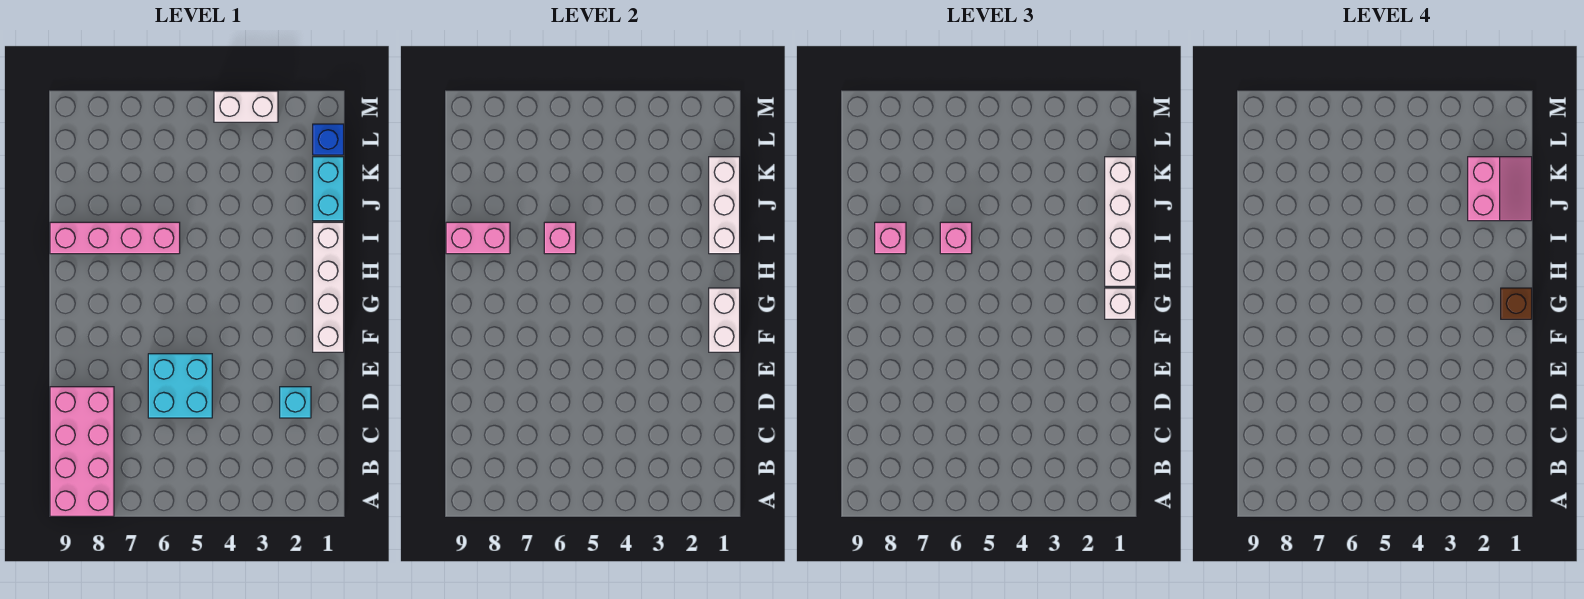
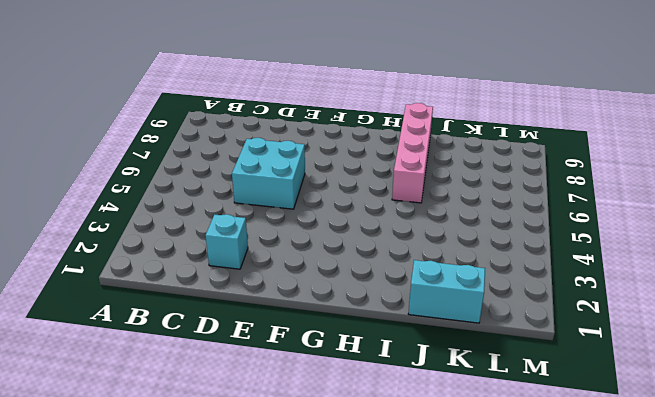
none -> pink brick A8:D9 level 1
none -> white brick F1:I1 level 1
none -> blue brick L1 level 1

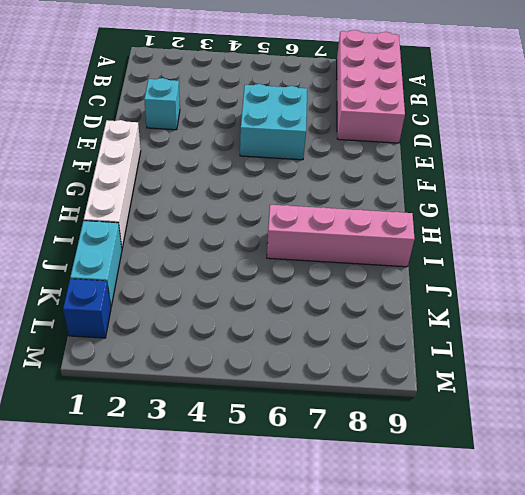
none -> white brick M3:M4 level 1
none -> white brick F1:G1 level 2
none -> white brick I1:K1 level 2

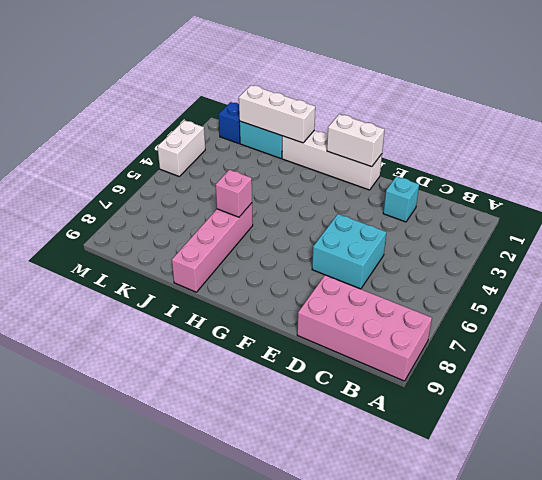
none -> pink brick I8:I9 level 2
none -> white brick G1 level 3
none -> white brick H1:K1 level 3

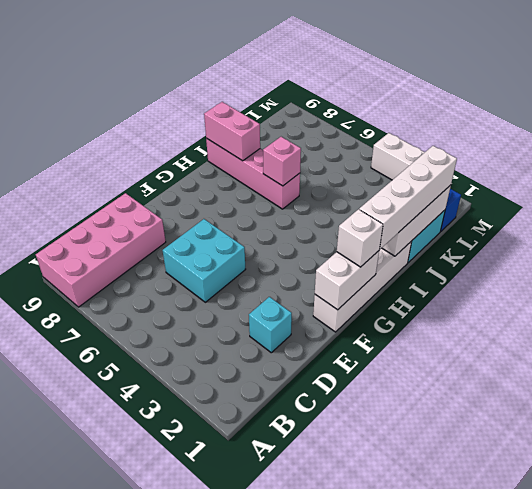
none -> pink brick I6 level 3
none -> pink brick I8 level 3
none -> brown brick G1 level 4

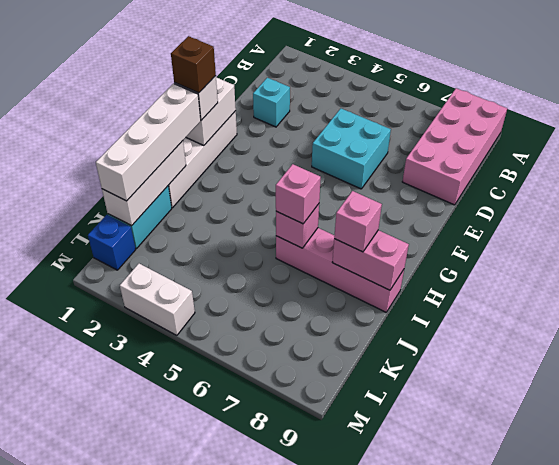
none -> pink slope J1:K2 level 4 top 2

